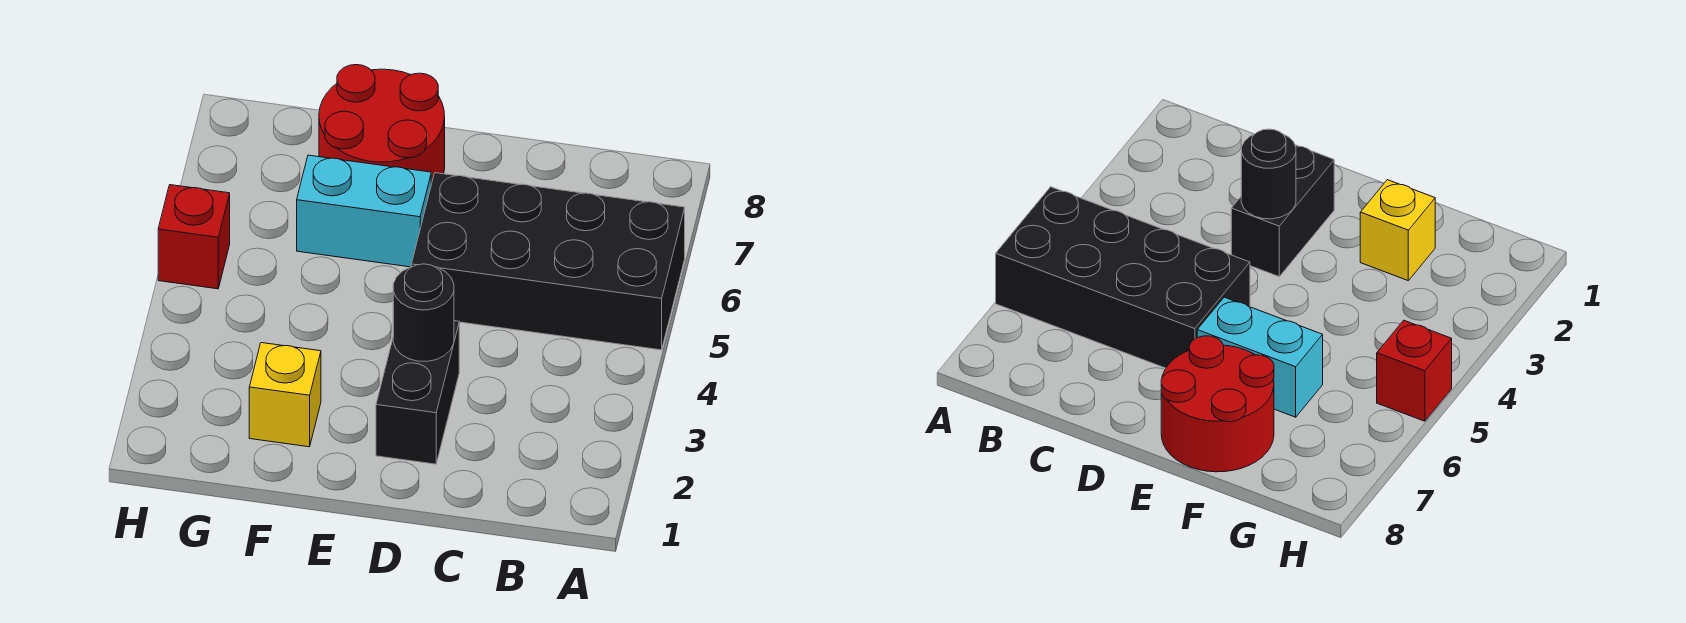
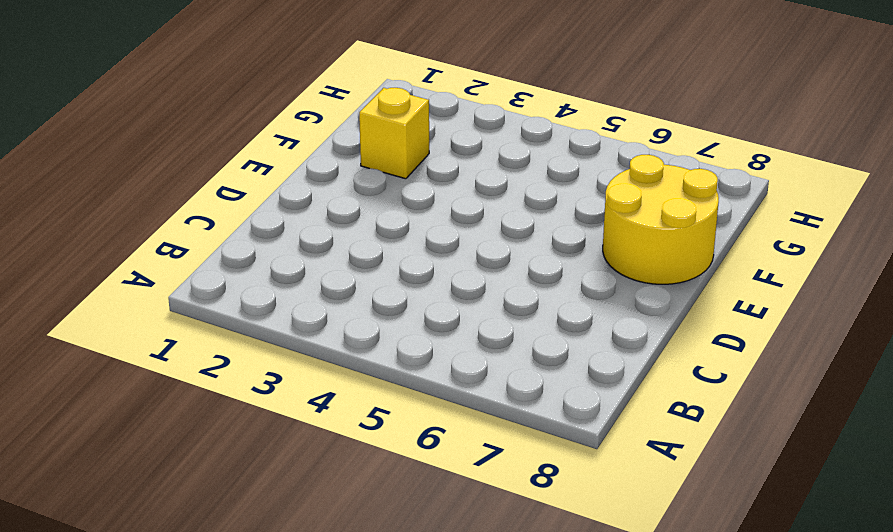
yellow round brick E7:F8 level 1 -> red round brick E7:F8 level 1
none -> black brick A5:D6 level 1
none -> black brick D2:D3 level 1

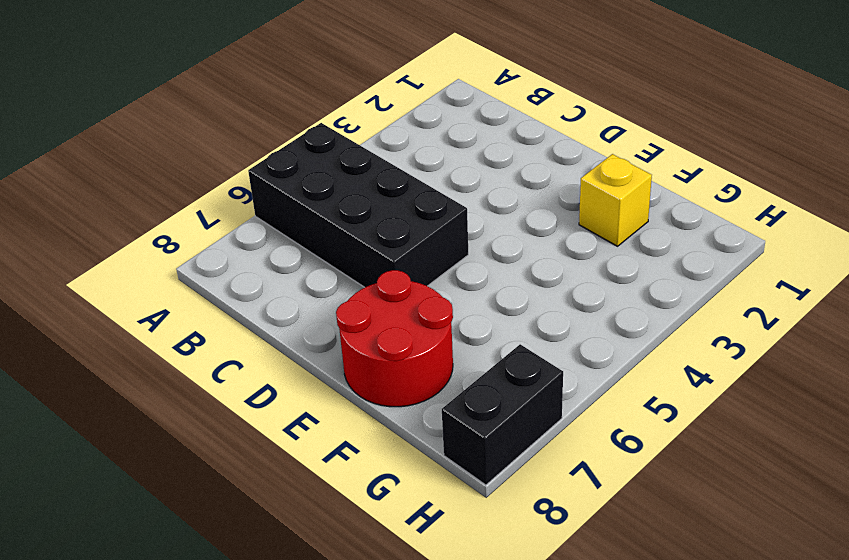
black brick H7:H8 level 1 -> black brick D2:D3 level 1
none -> cyan brick E6:F6 level 1
none -> red brick H5 level 1

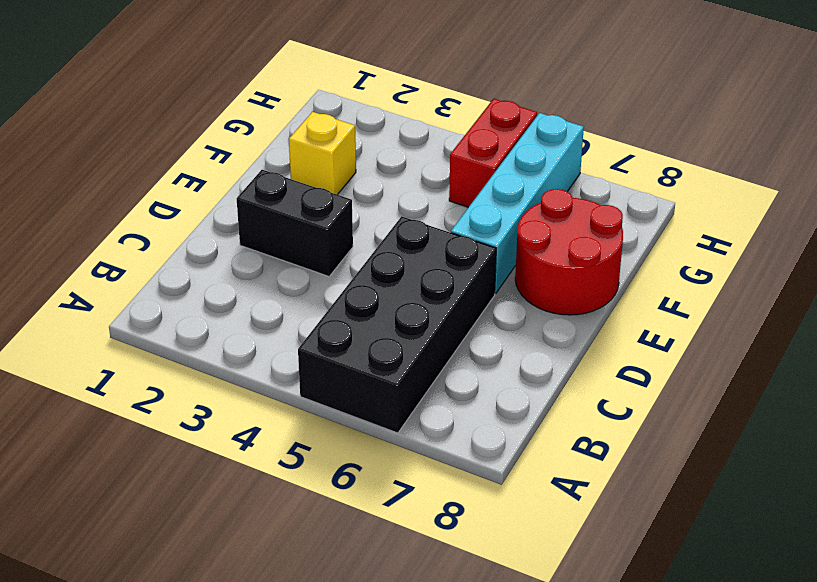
cyan brick E6:H6 level 1 -> cyan brick E6:F6 level 1
red brick G5:H5 level 1 -> red brick H5 level 1
none -> black round brick D3 level 2

